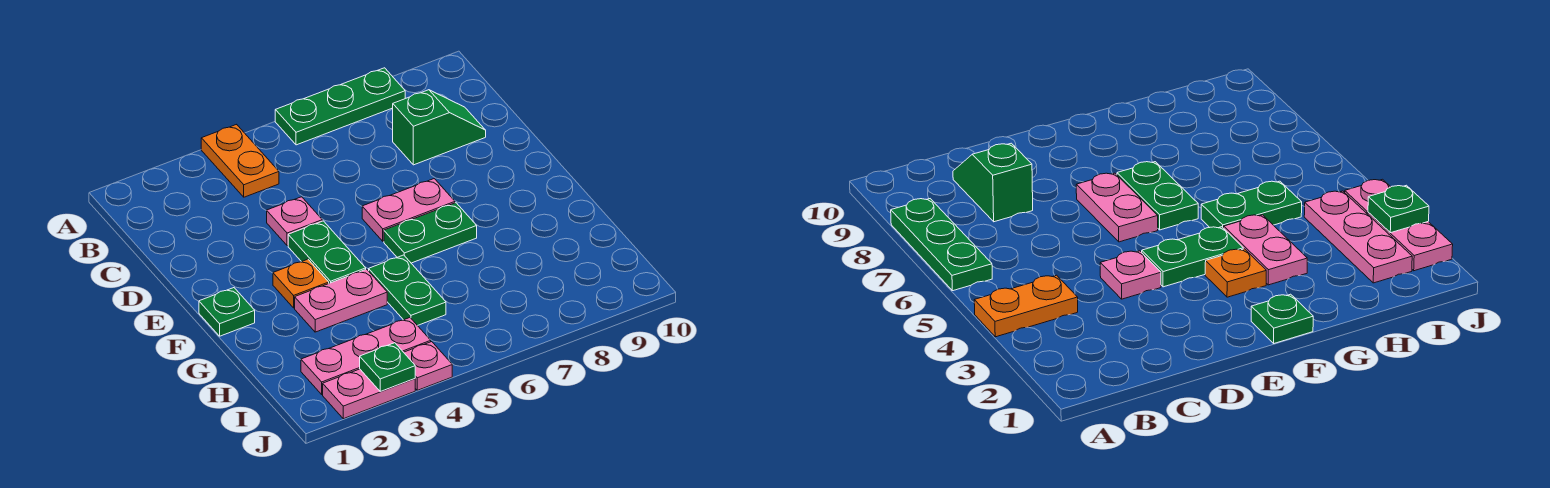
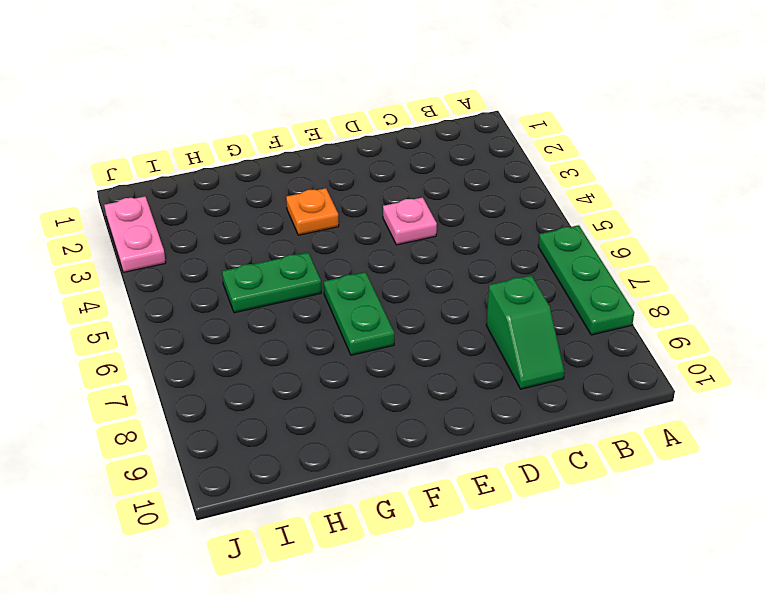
none -> orange plate A4:B4 level 1
none -> green plate E4:F4 level 1
none -> pink plate E6:E7 level 1

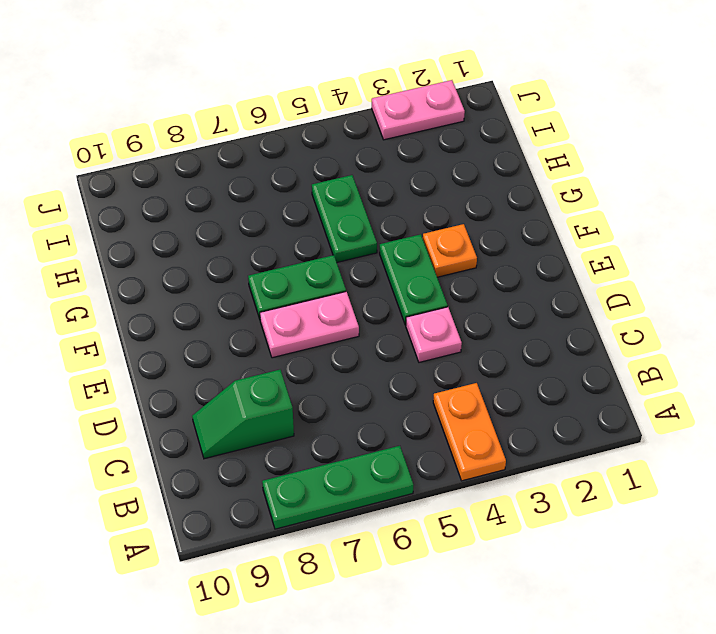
none -> green plate F1 level 1
none -> pink plate G3:G4 level 1
none -> pink plate I2:I4 level 1

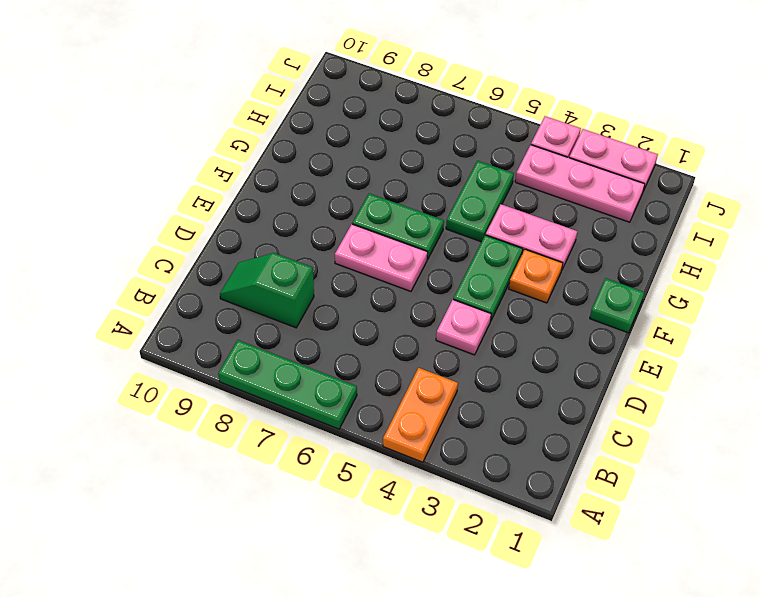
none -> green plate J3 level 2

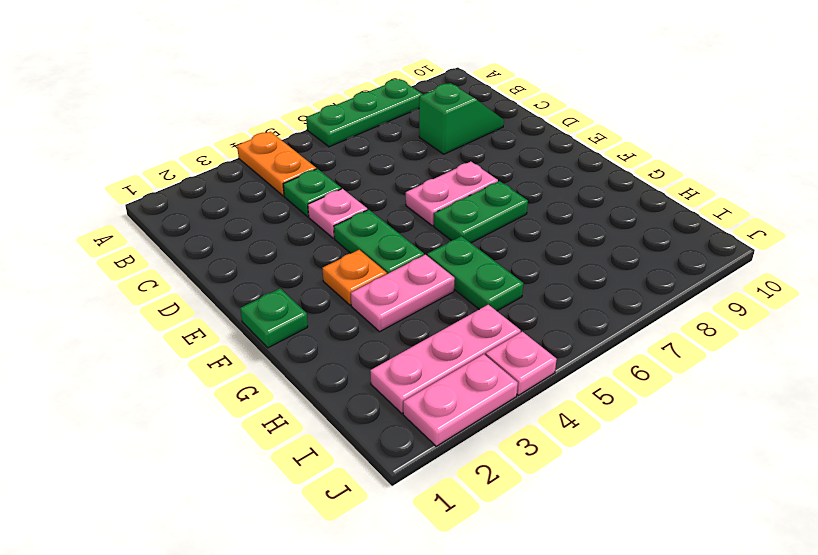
green plate C4 level 1 -> green plate J3 level 2

